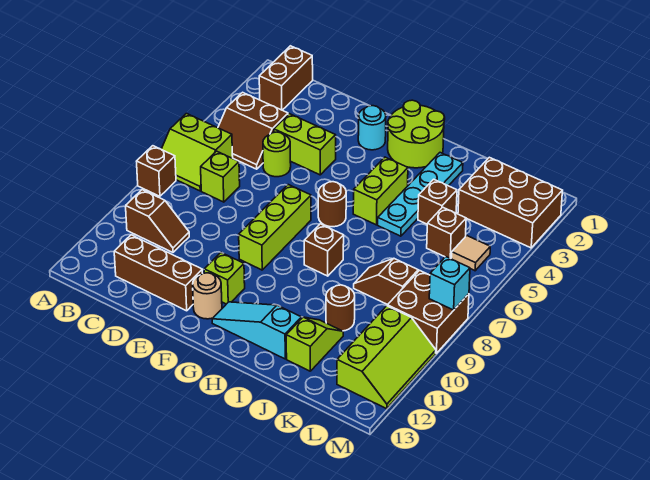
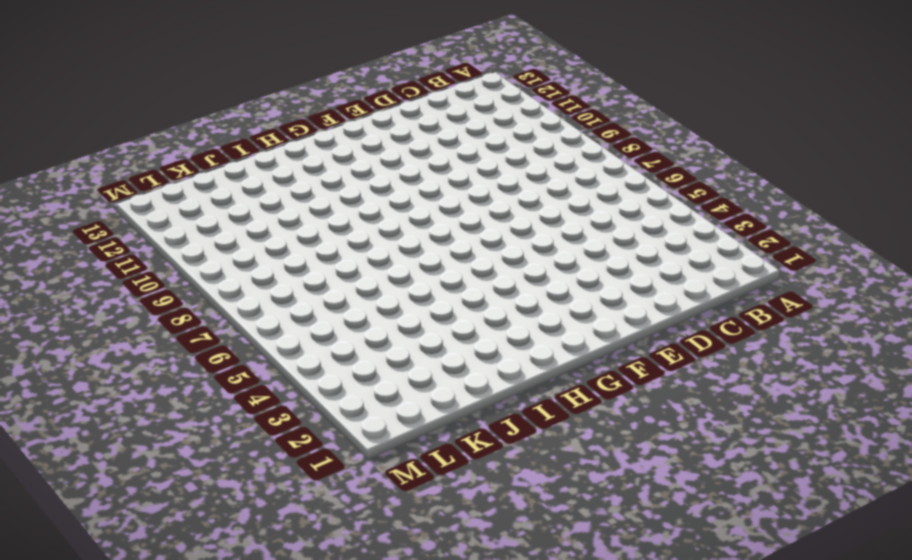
none -> lime slope A6:B7 level 1 top 6
none -> brown brick A8 level 1
none -> brown brick B1:B2 level 1

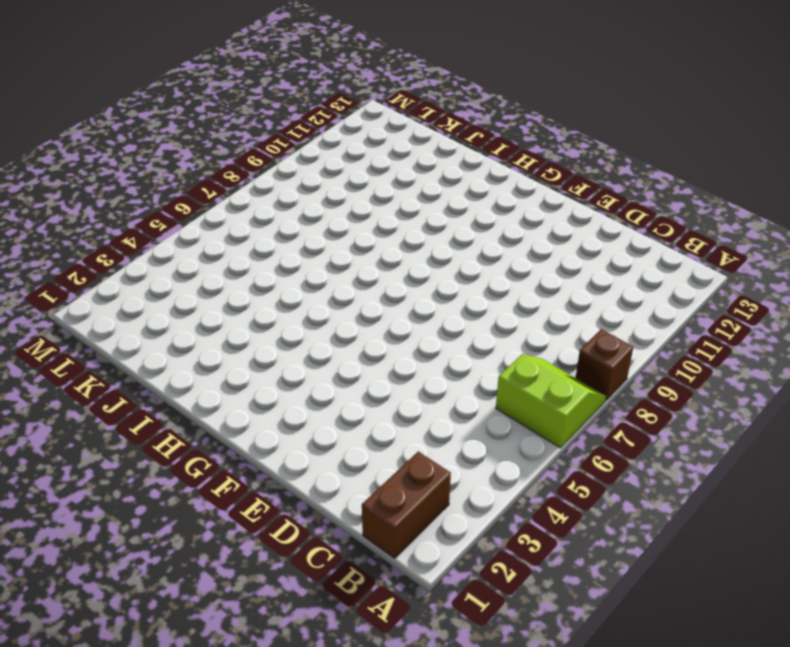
none -> brown slope B4:C5 level 1 top 4
none -> brown slope B10:C10 level 1 top B
none -> lime brick C7 level 1

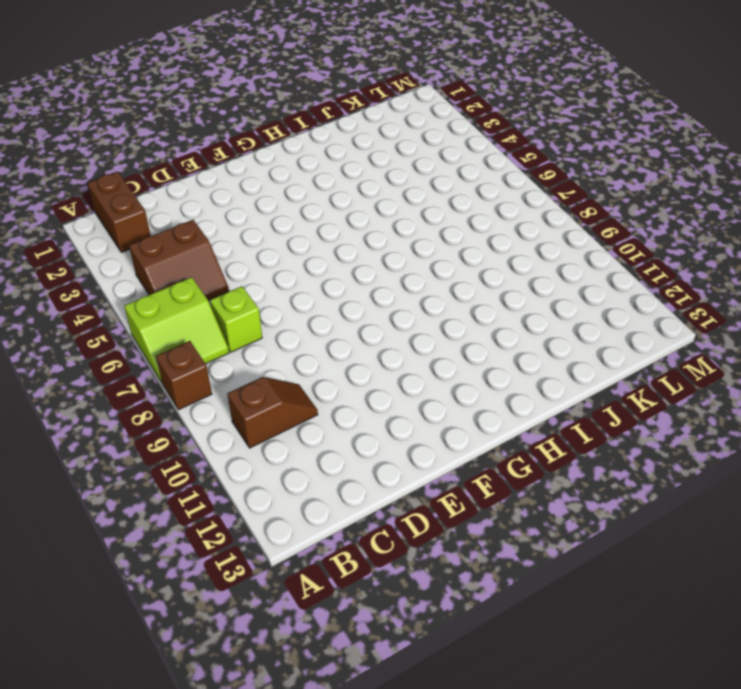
none -> brown brick C12:E12 level 1
none -> lime brick D4:E4 level 1
none -> lime round brick D5 level 1

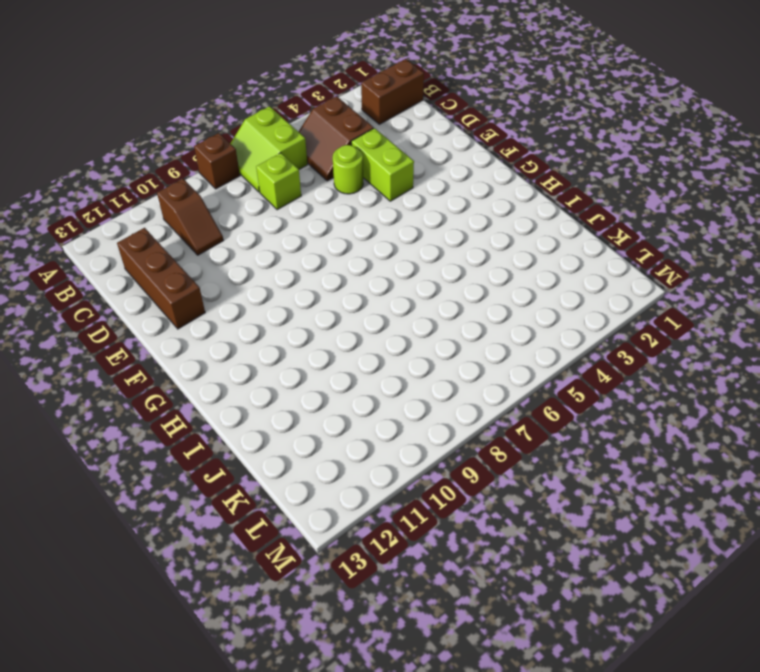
none -> cyan round brick F2 level 1
none -> lime brick F7:F9 level 1
none -> lime brick F11 level 1

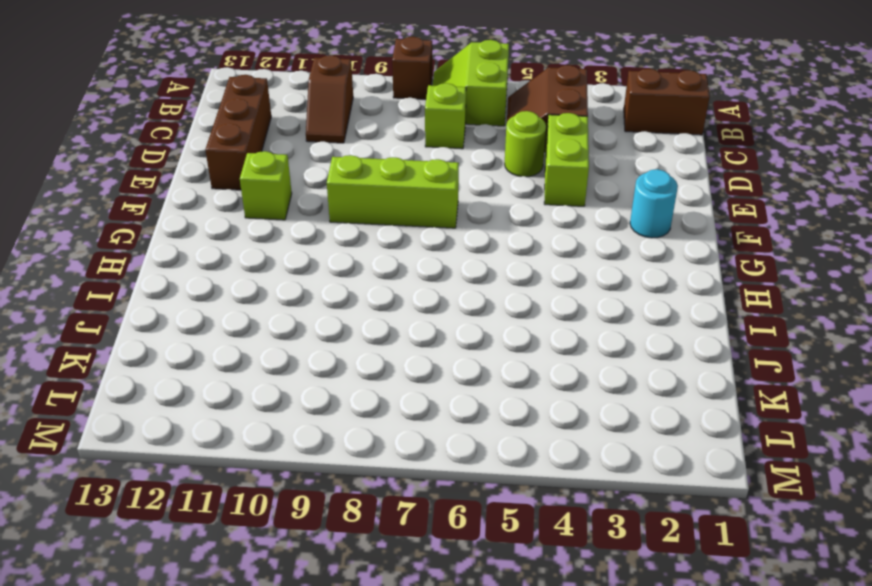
none -> tan round brick F12 level 1
none -> lime round brick G1:H2 level 1
none -> brown round brick G6 level 1

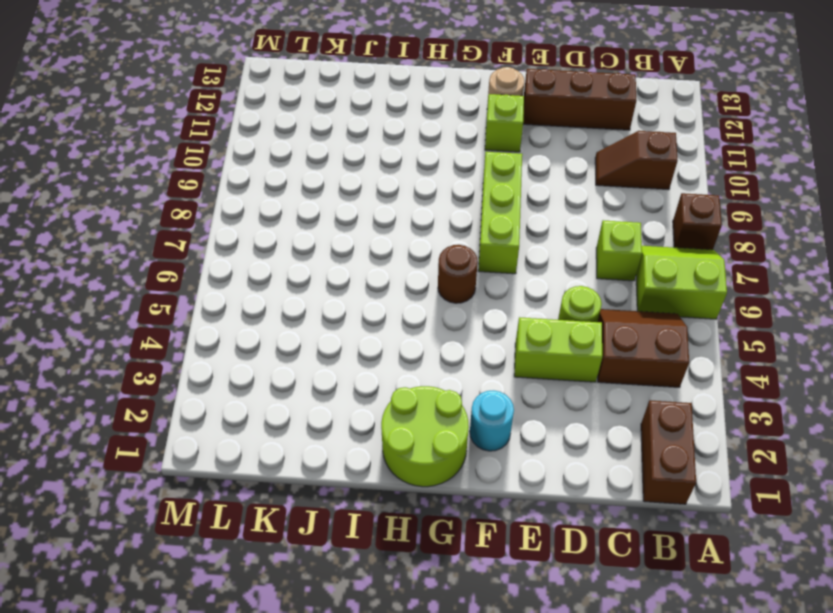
none -> cyan slope G12:I12 level 1 top I
none -> lime brick H4:H5 level 1
none -> brown brick H8 level 1

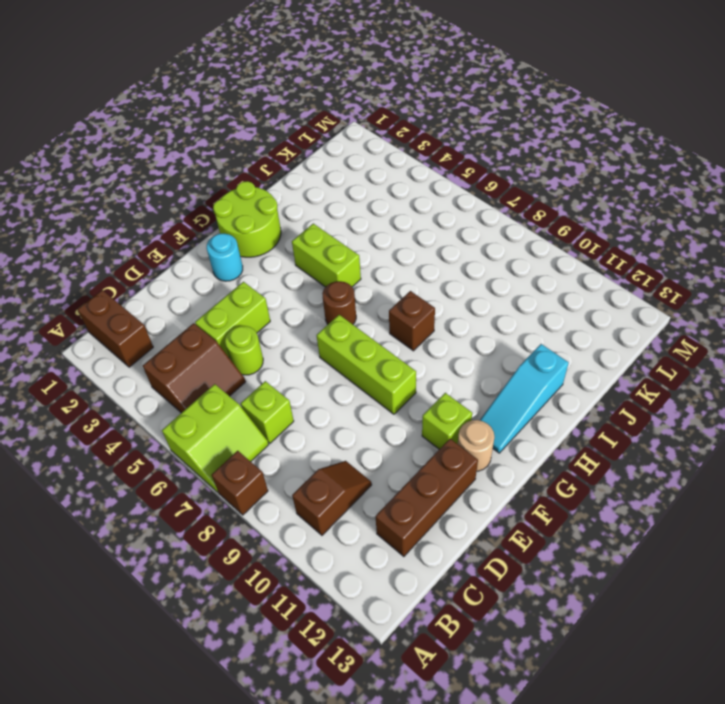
none -> cyan plate I2:I5 level 1
none -> brown brick J4 level 1
none -> brown slope J8:K8 level 1 top K

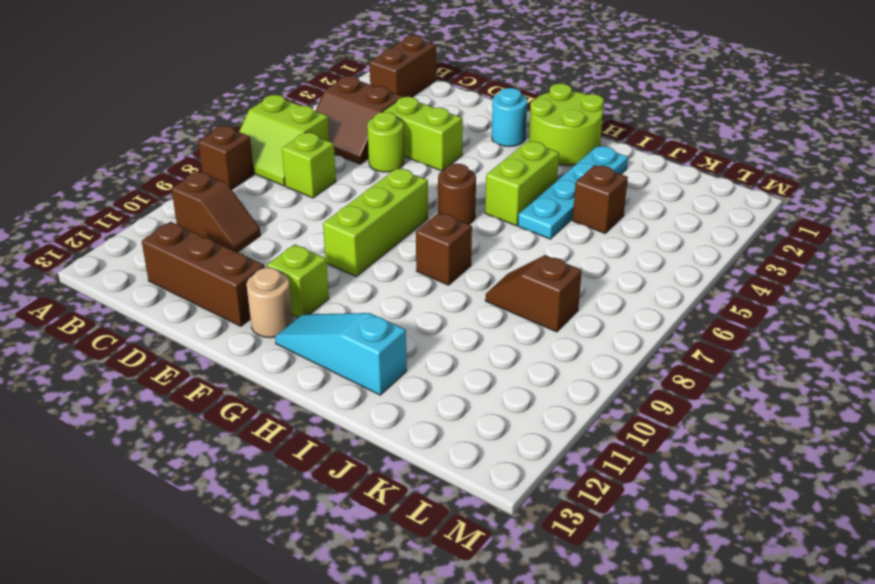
none -> brown round brick J10 level 1
none -> lime slope J11:J12 level 1 top 12
none -> brown brick K2:M3 level 1

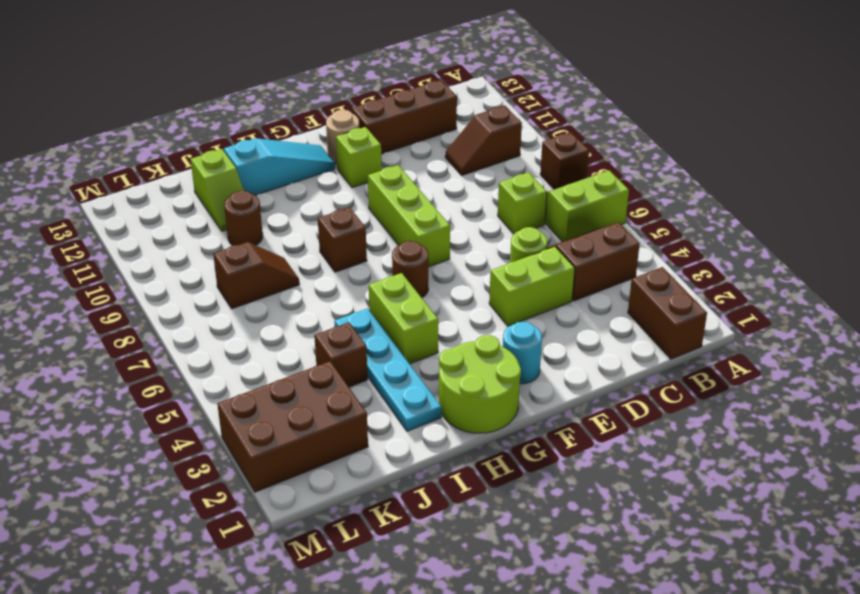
none -> brown brick K5 level 1
none -> tan tile L5 level 1
none -> brown brick L8:M9 level 1

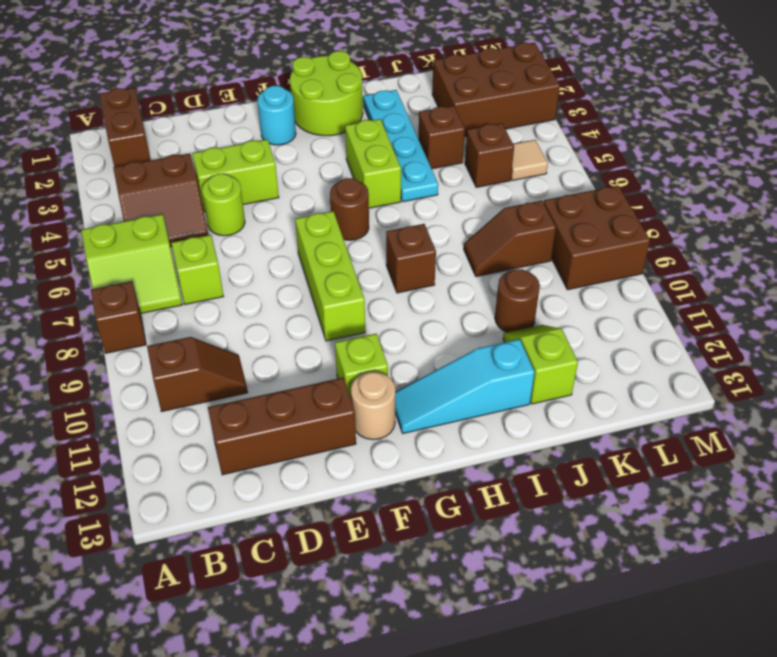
none -> lime slope L10:M12 level 1 top L
none -> cyan brick M8 level 2

